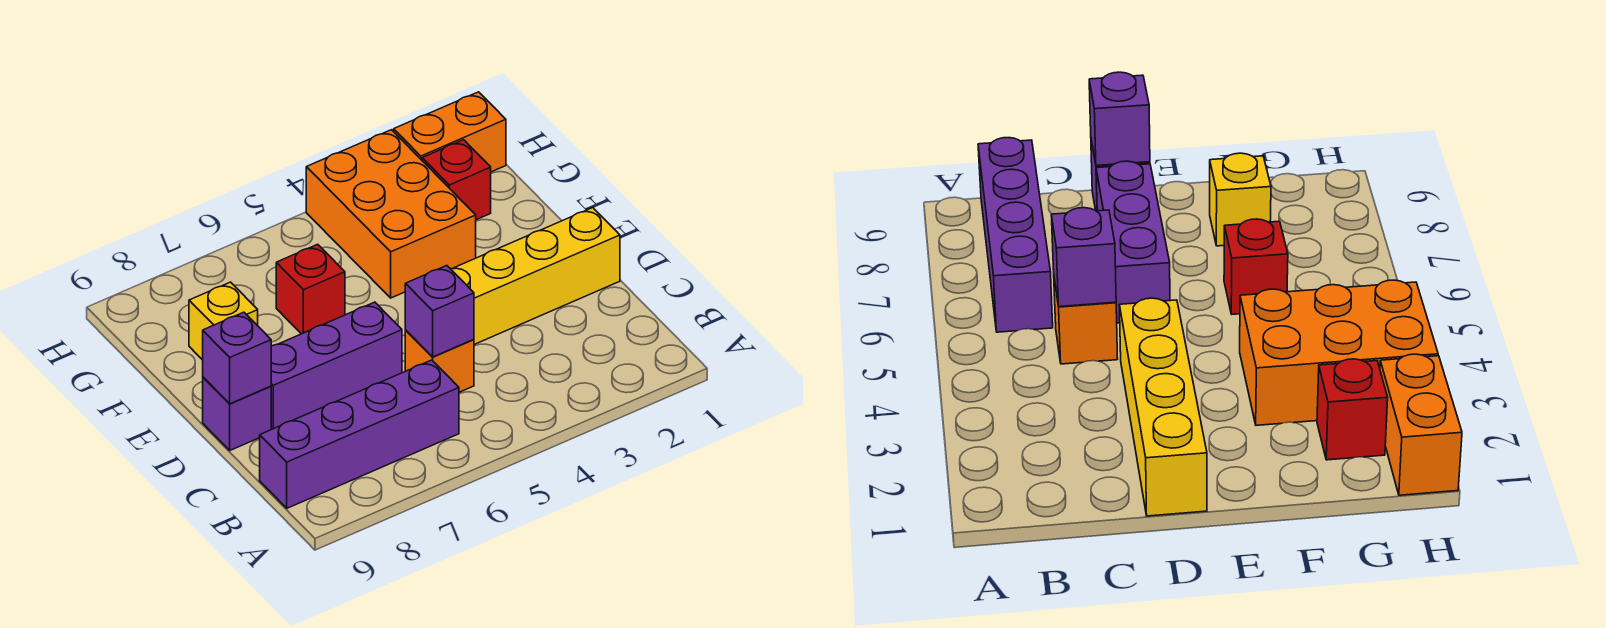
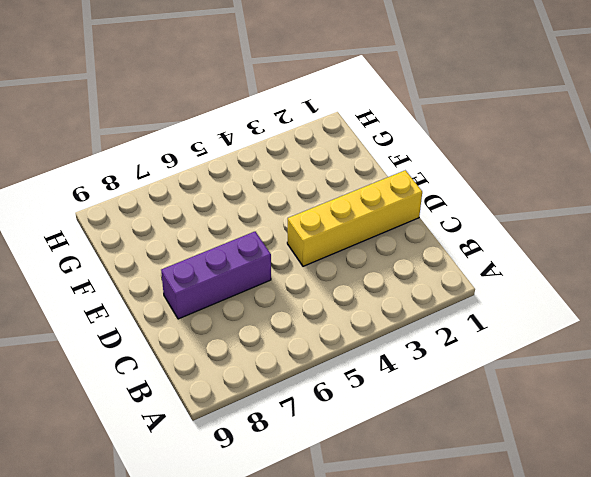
none -> purple brick B6:B9 level 1
none -> orange brick C5 level 1
none -> purple brick D9 level 1

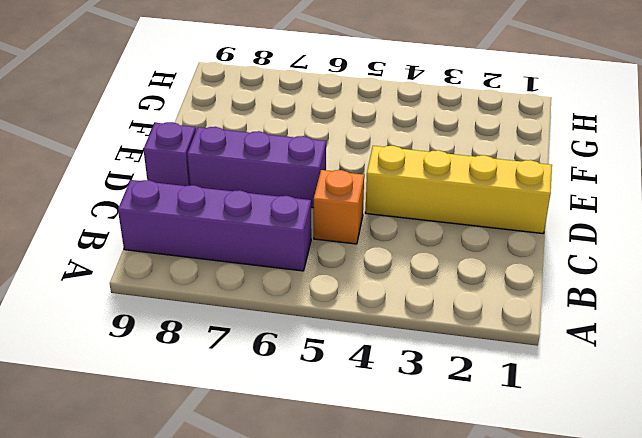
none -> orange brick F3:H4 level 1
none -> red brick F6 level 1
none -> yellow brick F8 level 1

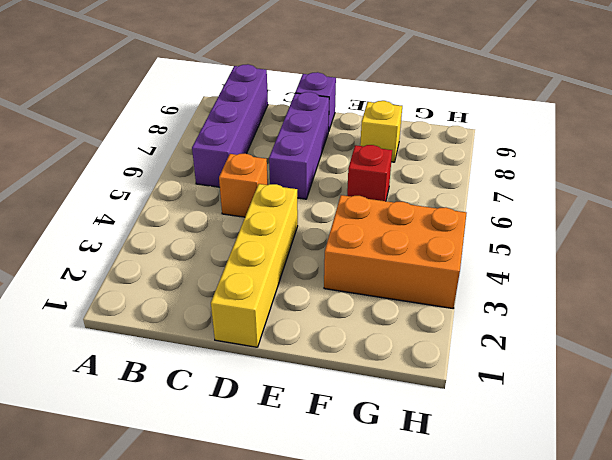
none -> red brick G2 level 1
none -> orange brick H1:H2 level 1
none -> purple brick C5 level 2

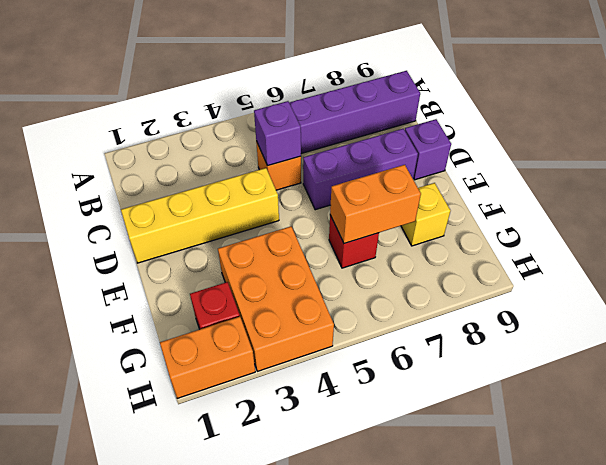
orange brick F6:F7 level 2 -> none
none -> purple brick D9 level 2

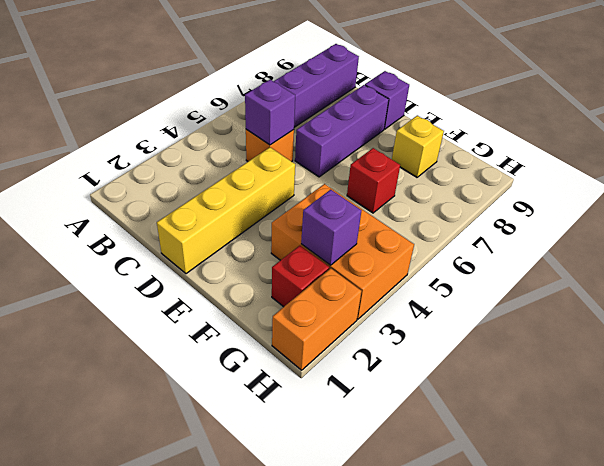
purple brick G3 level 2 -> purple brick D9 level 2

